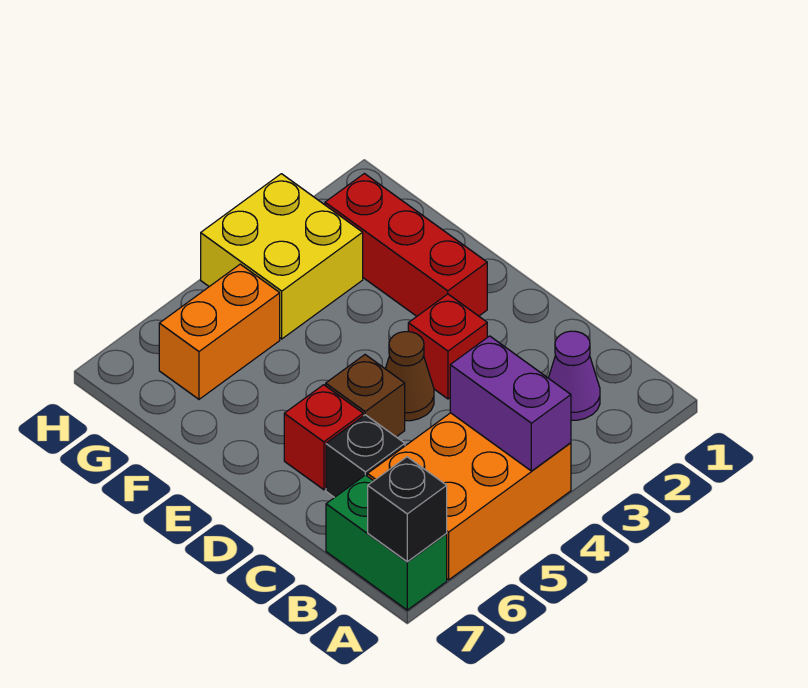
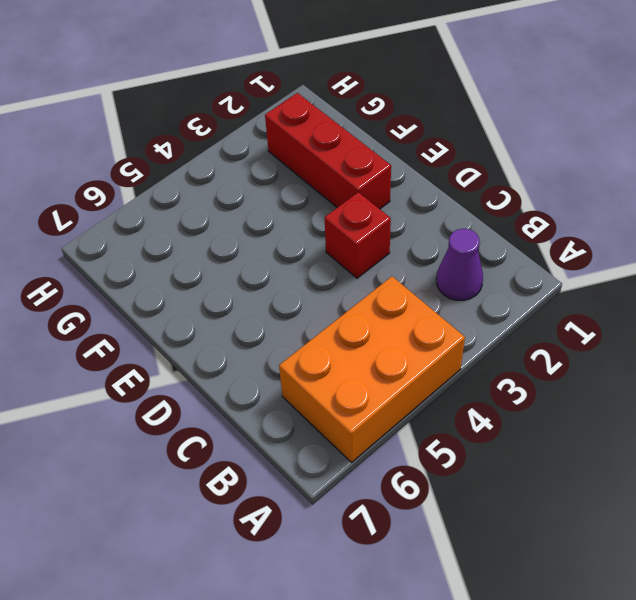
none -> green brick A7:B7 level 1
none -> black brick C6 level 1
none -> brown cone D4 level 1

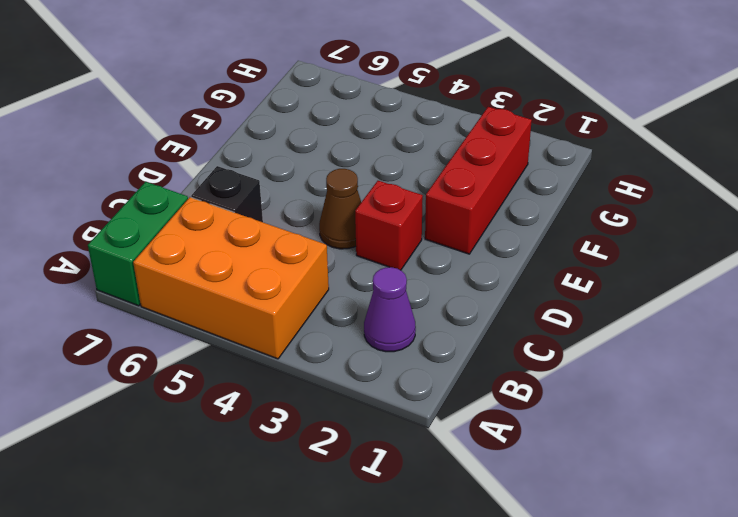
none -> brown brick D5 level 1
none -> red brick D6 level 1
none -> yellow brick G3:H4 level 1

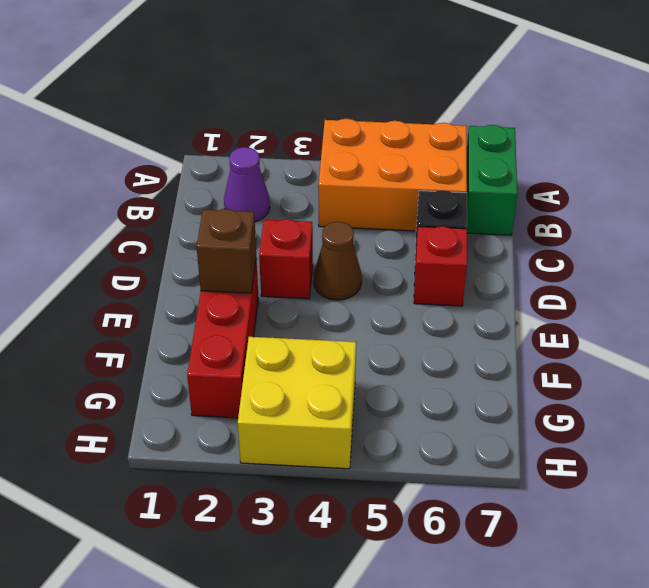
brown brick E2 level 2 -> brown brick D5 level 1
none -> orange brick G5:G6 level 1
none -> purple brick A4:B4 level 2
none -> black brick A7 level 2

